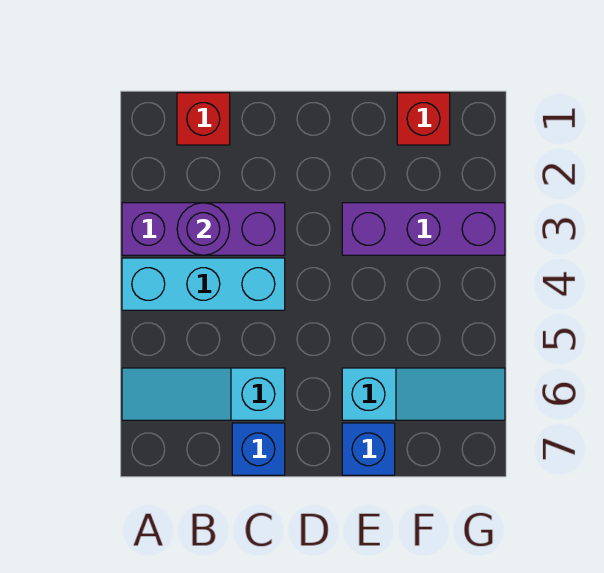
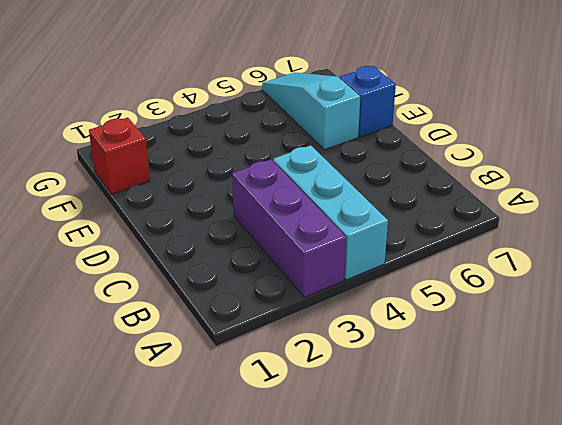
none -> cyan slope A6:C6 level 1 top C
none -> red brick B1 level 1

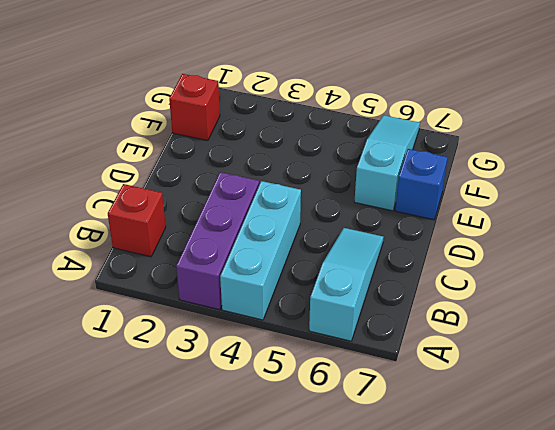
cyan slope A6:C6 level 1 top A -> cyan slope A6:C6 level 1 top C
none -> blue brick C7 level 1
none -> purple brick E3:G3 level 1

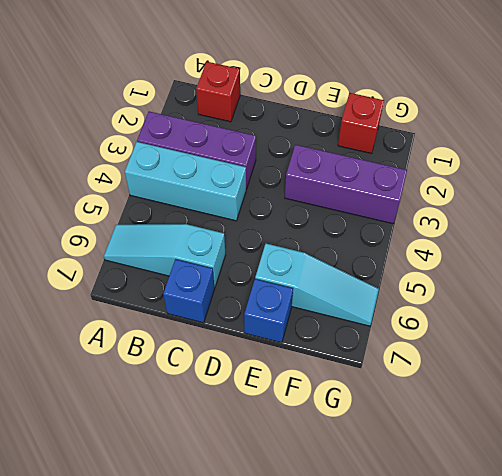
none -> purple round brick B3 level 2

